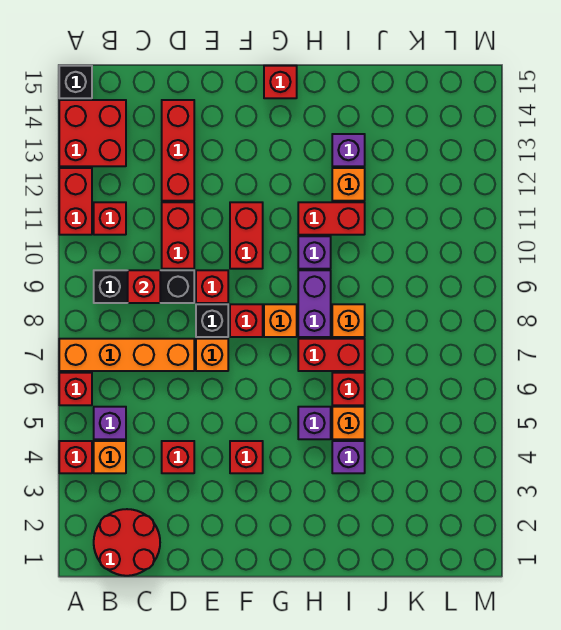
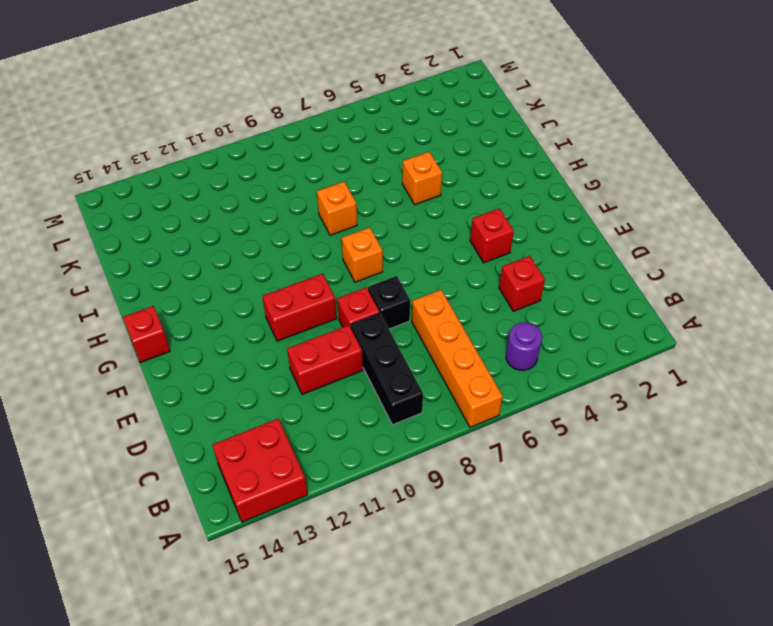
purple round brick B5 level 1 -> purple brick B5 level 1
none -> red brick A4 level 1
none -> red brick A6 level 1
none -> red brick A11:A12 level 1
none -> black brick A15 level 1

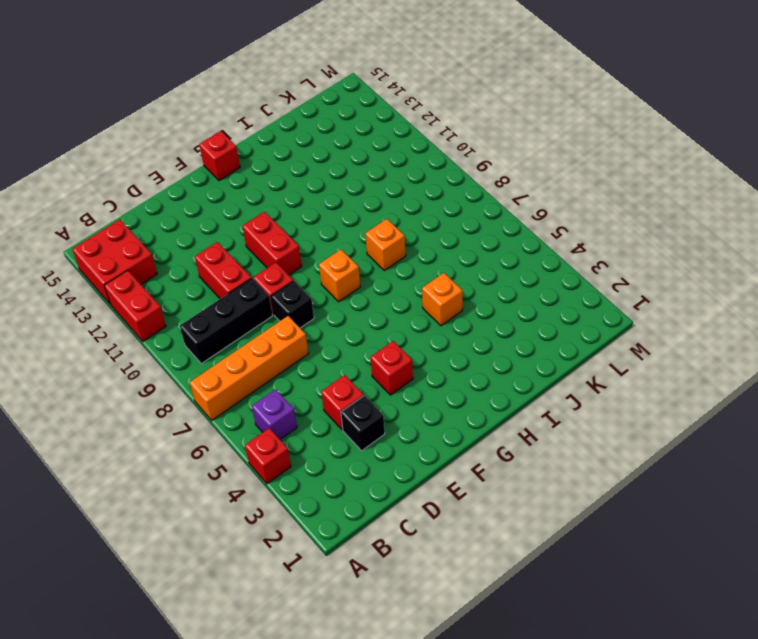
black brick D3 level 1 -> black brick A15 level 1
none -> red brick A6 level 1
none -> red round brick B1:C2 level 1
none -> orange brick B4 level 1
none -> red brick B11 level 1

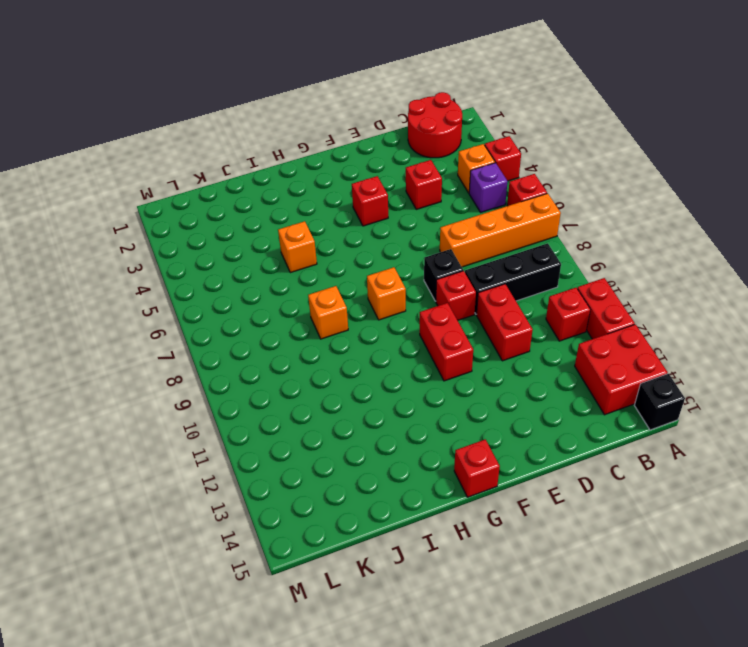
none -> red brick D12:D14 level 1
none -> orange brick E7 level 1
none -> red brick F8 level 1
none -> purple brick H5 level 1

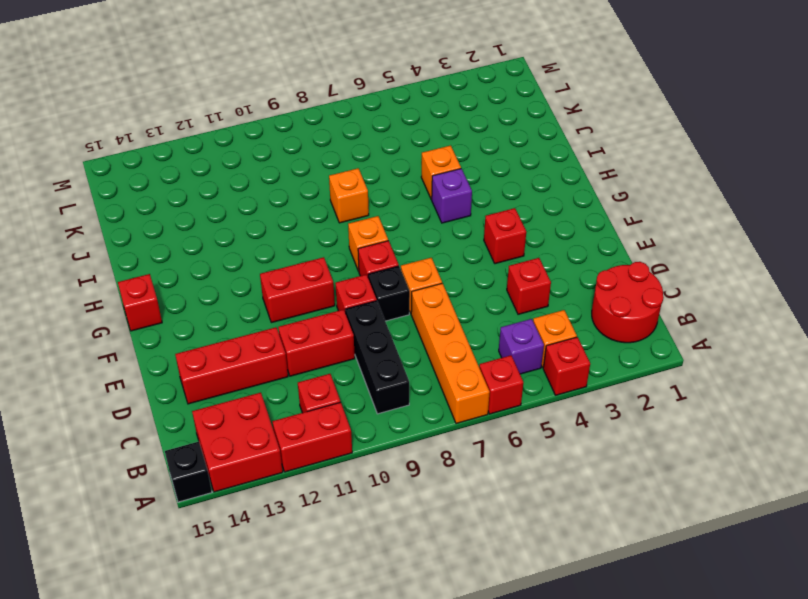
none -> red brick H7:I7 level 1
none -> purple brick H8:H9 level 1
none -> purple brick H10 level 1
none -> red brick H11:I11 level 1

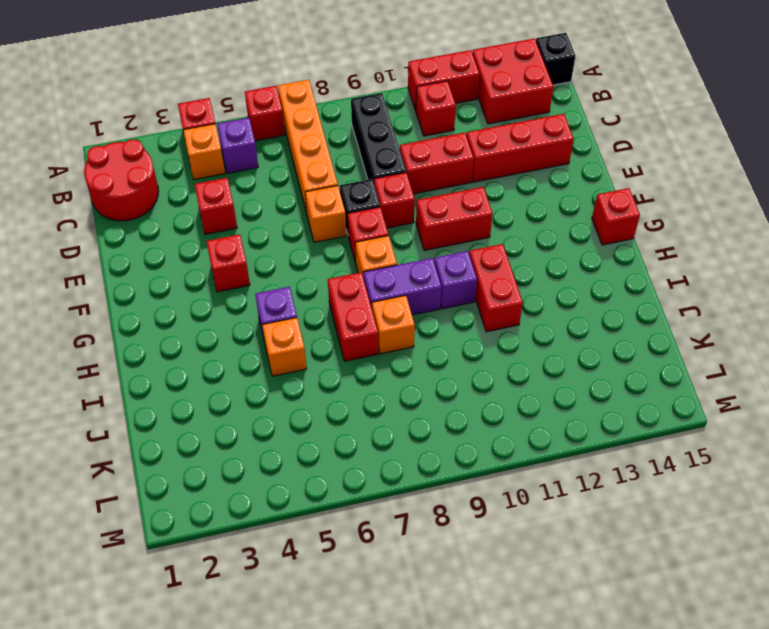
none -> purple brick I4 level 1
none -> red brick I6 level 1
none -> orange brick I12 level 1
none -> purple brick I13 level 1

